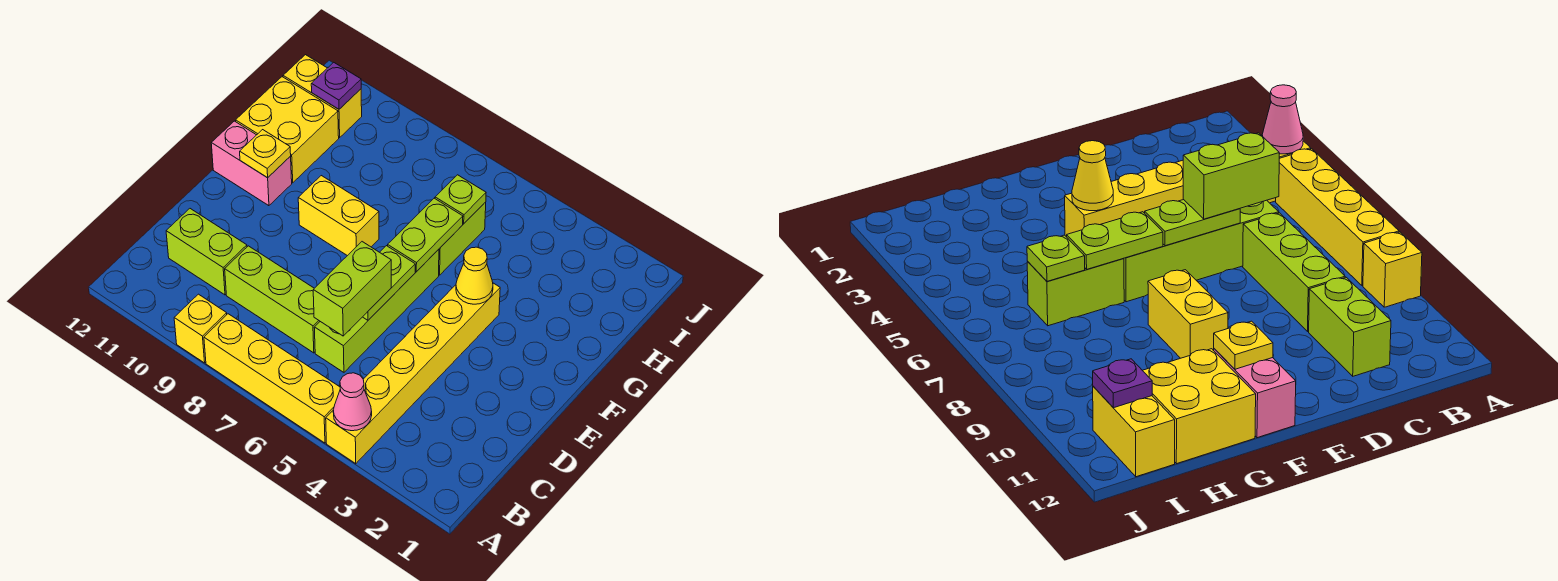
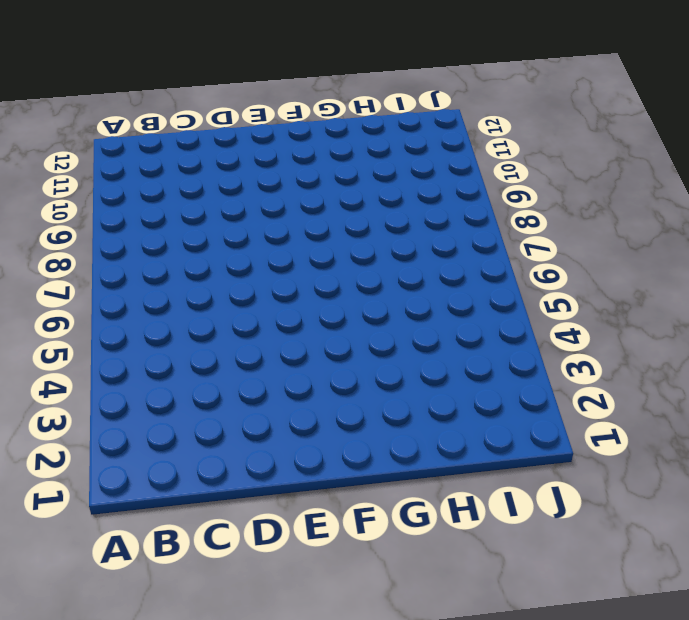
none -> yellow brick A4:F4 level 1
none -> yellow brick A5:A8 level 1
none -> yellow brick A9 level 1

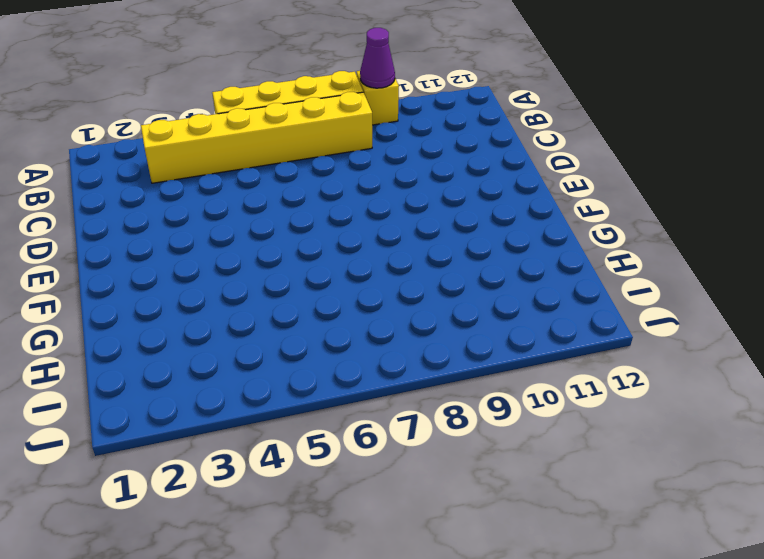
purple cone A9 level 2 -> none
yellow brick B3:B8 level 1 -> yellow brick A4:F4 level 1
none -> lime brick C6:F6 level 1
none -> lime brick C7:C9 level 1
none -> lime brick C10:C11 level 1

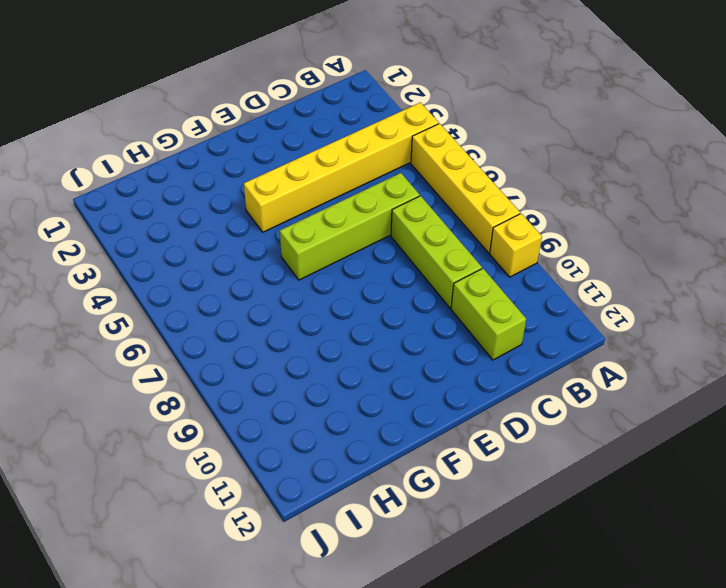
none -> yellow brick F8:F9 level 1
none -> pink brick F11:F12 level 1
none -> lime brick G6:H6 level 1

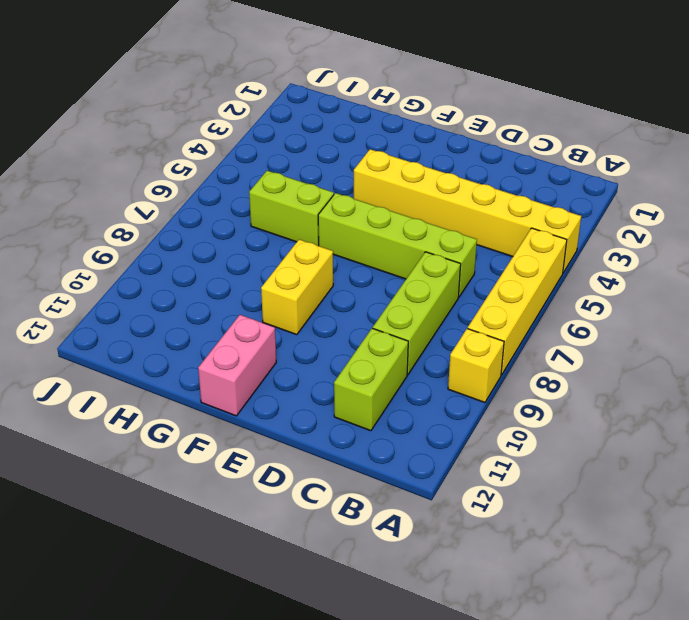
none -> yellow brick G11:H12 level 1
none -> yellow brick I11:I12 level 1
none -> pink cone A4 level 2

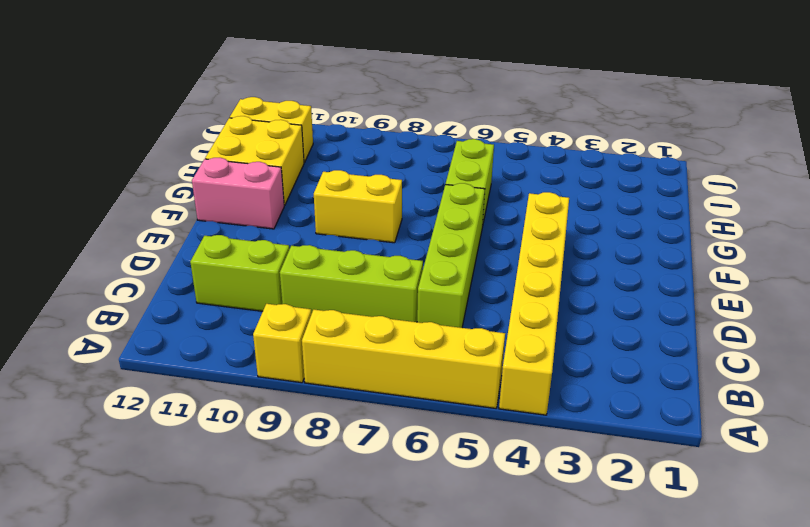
none -> pink cone A4 level 2
none -> lime plate D6:E6 level 2
none -> yellow cone F4 level 2

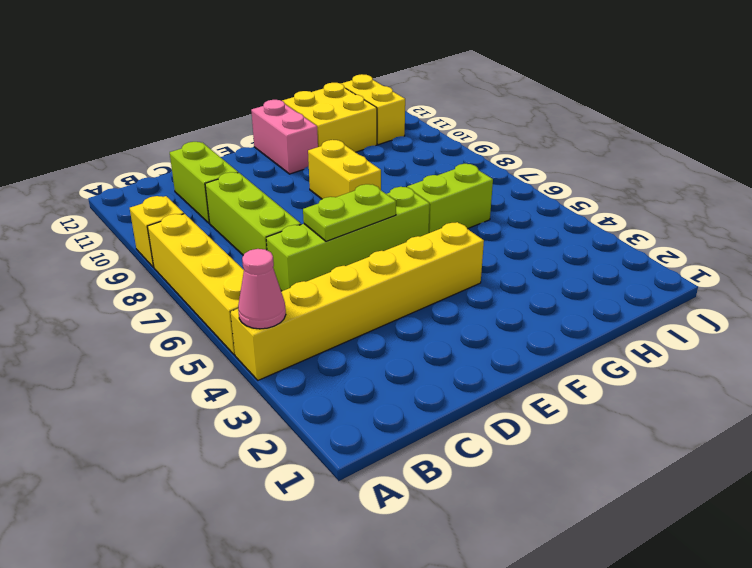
none -> yellow cone F4 level 2
none -> lime plate F6:G6 level 2
none -> yellow plate F11 level 2

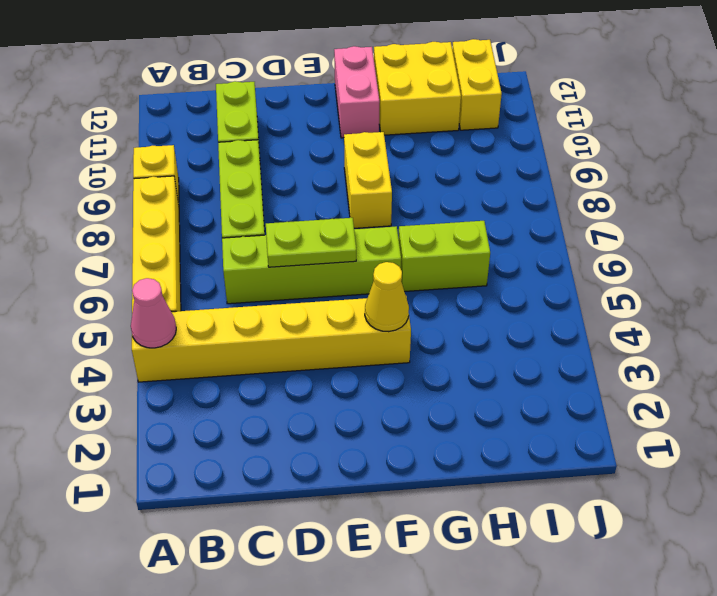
none -> lime plate F6:G6 level 2
none -> yellow plate F11 level 2
none -> lime plate H6 level 2

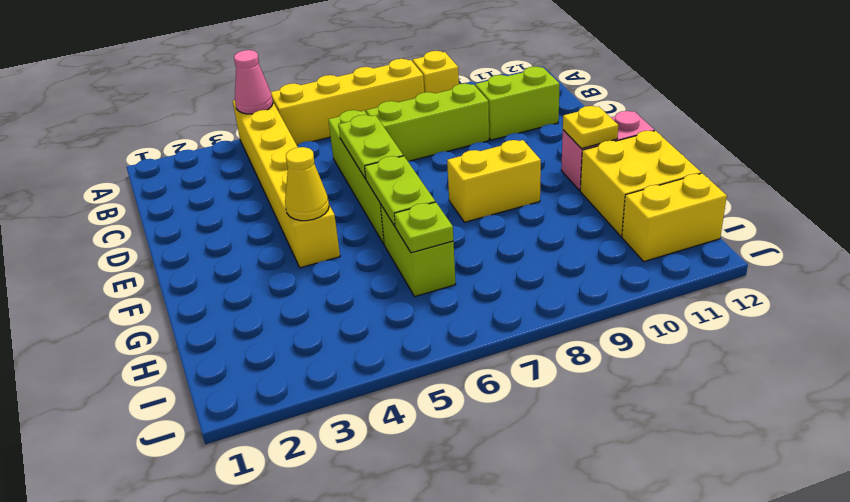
none -> purple plate I11 level 2
none -> lime brick C6:D6 level 3

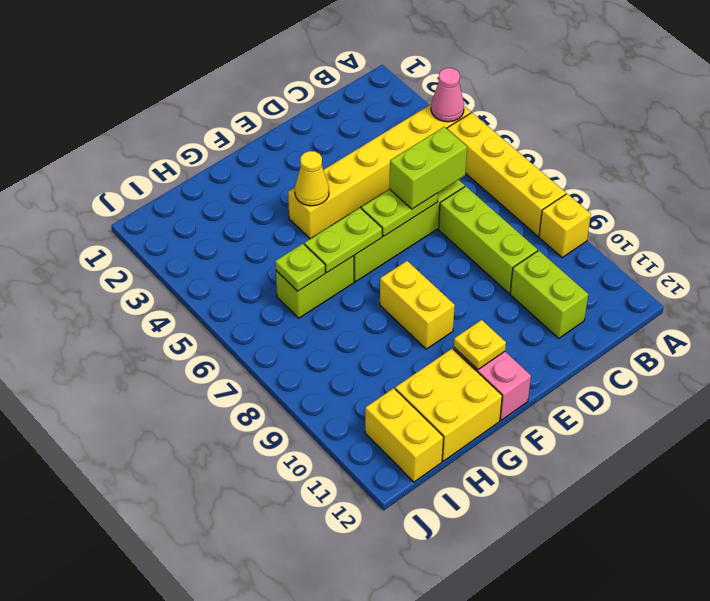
none -> purple plate I11 level 2

